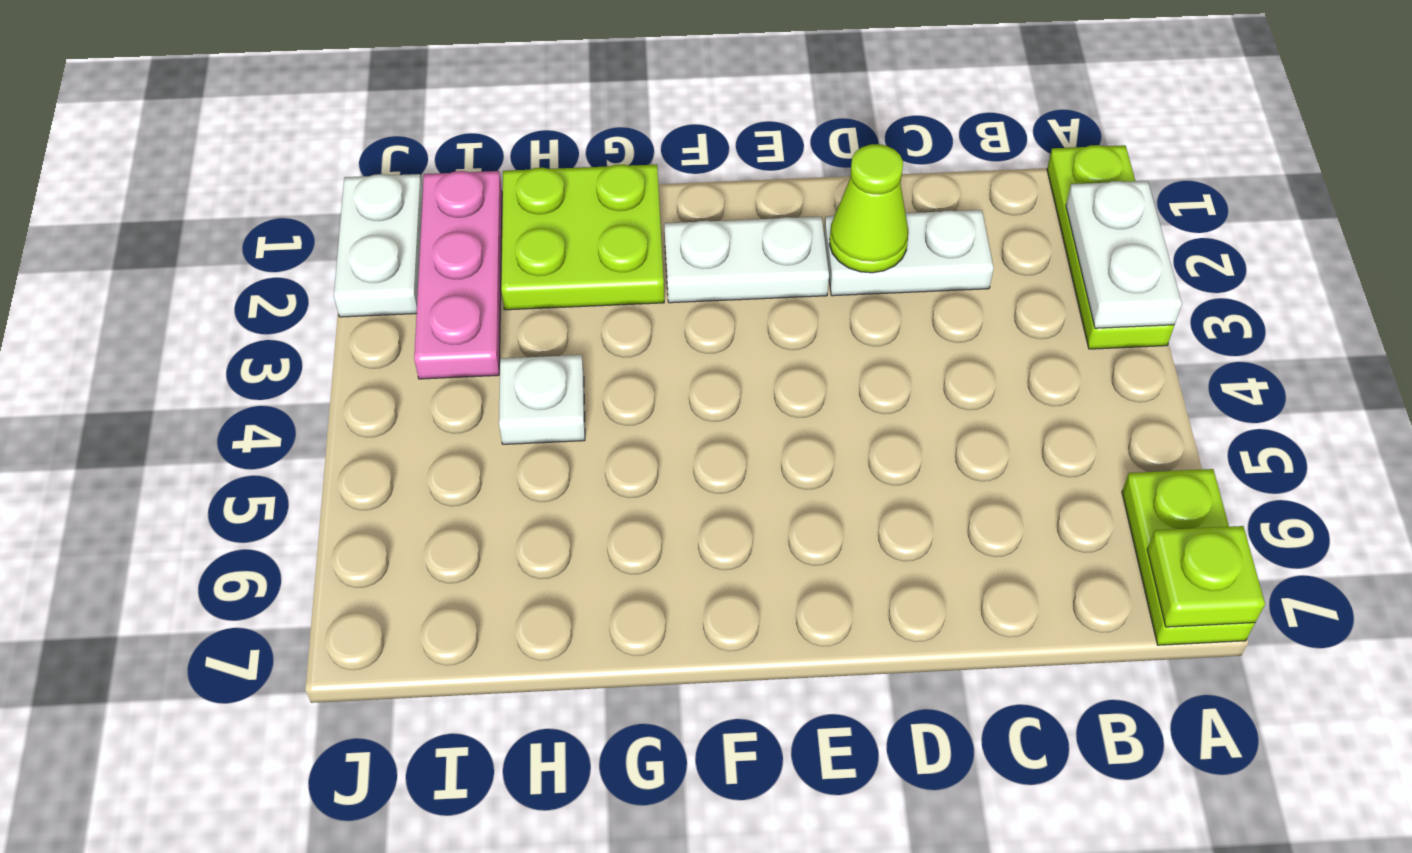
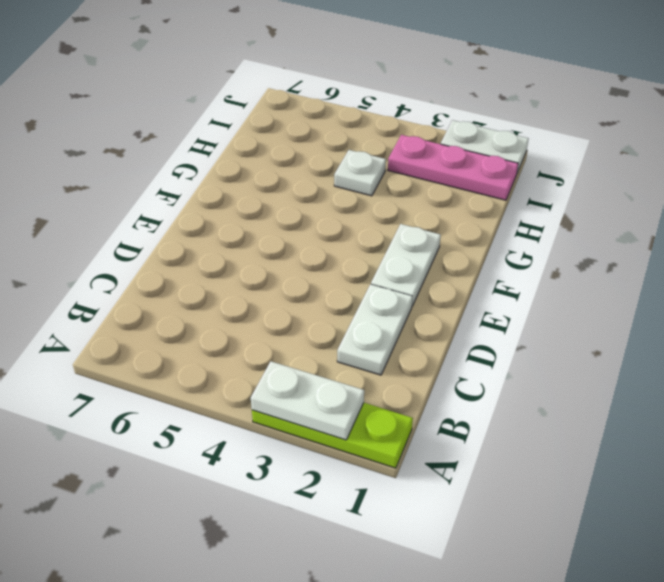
none -> lime plate A6:A7 level 1
none -> lime plate G1:H2 level 1

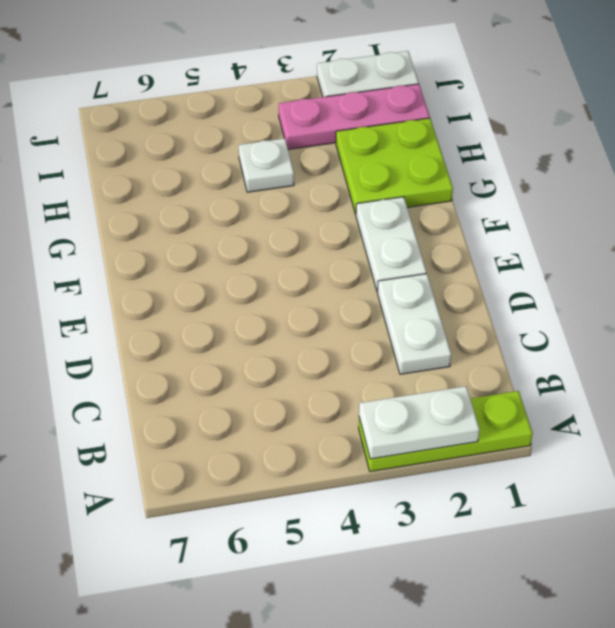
none -> lime plate A6:A7 level 1
none -> lime plate A7 level 2

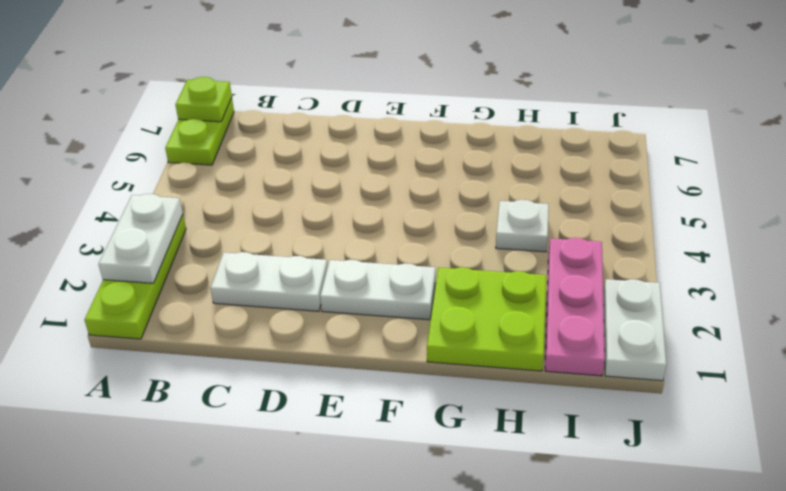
none -> lime cone D2 level 2

